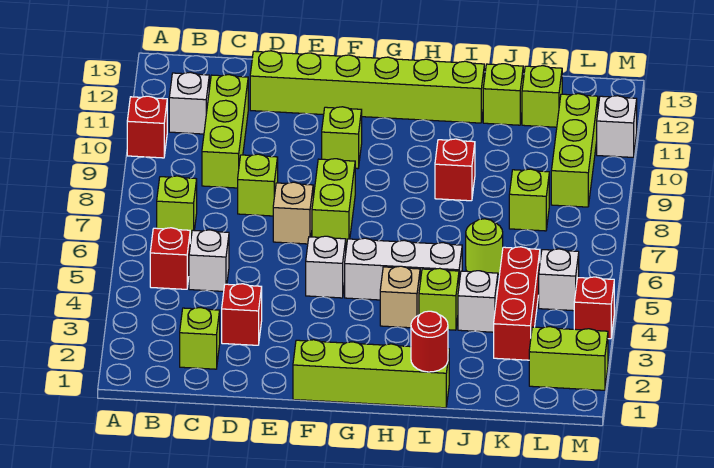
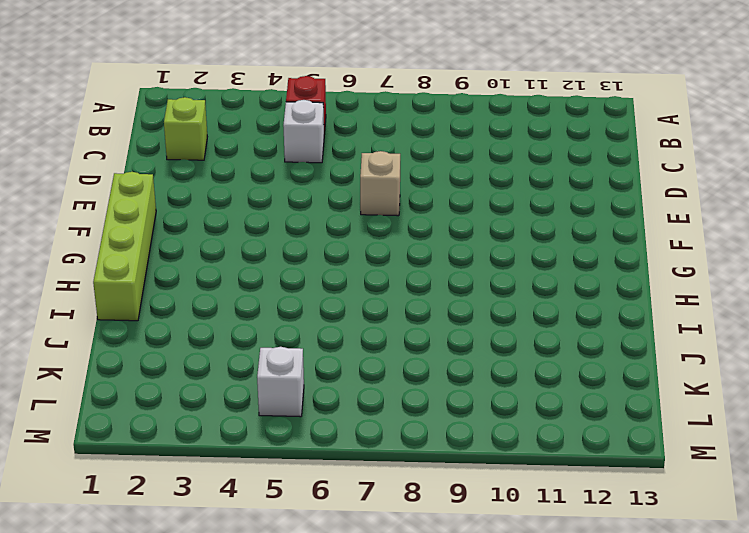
none -> red brick A10 level 1
none -> lime brick B7 level 1
none -> white brick B11 level 1
none -> lime brick C9:C11 level 1

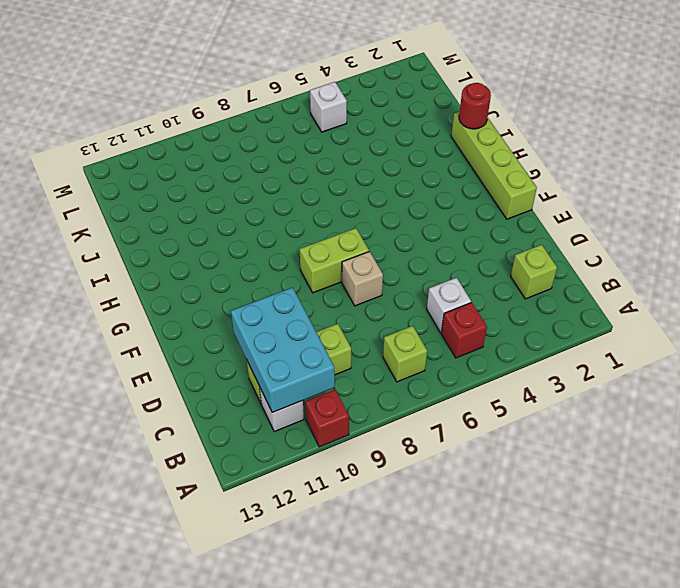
cyan brick B10:D11 level 2 -> none
none -> red brick D3 level 1
none -> lime brick D8 level 1
none -> lime brick D12:I12 level 1
none -> white brick F5 level 1

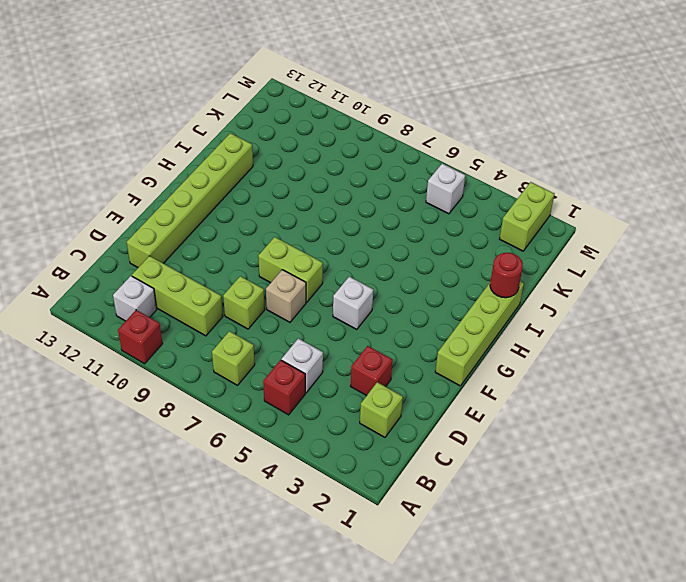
none -> lime brick F10 level 1
none -> white brick G5:I5 level 1
none -> tan brick H4 level 1
none -> lime brick I4 level 1

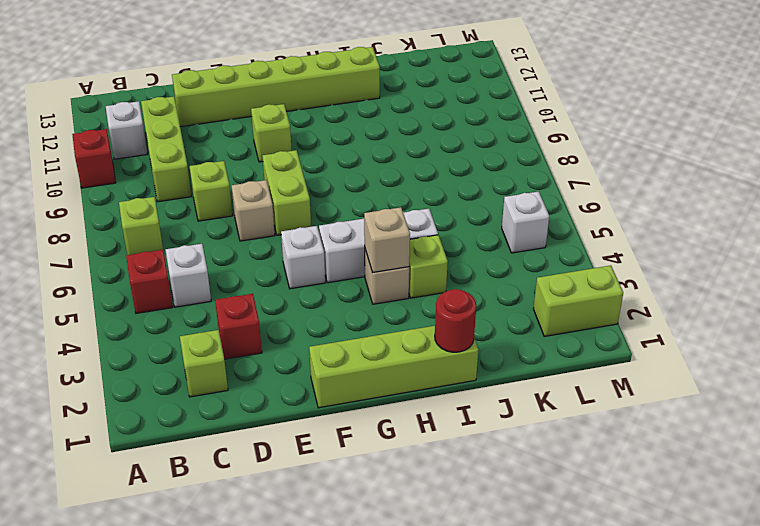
tan brick H4 level 2 -> none
none -> red brick I9 level 1
none -> white brick J4 level 1
none -> lime round brick J6 level 1
none -> lime brick J12 level 1

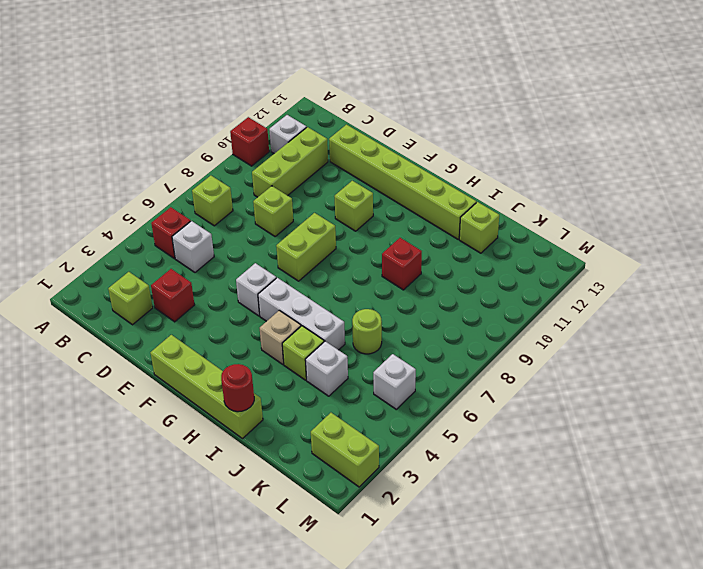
none -> tan brick E7 level 1
none -> red brick K3:K5 level 1
none -> lime brick K8 level 1
none -> lime brick K12 level 1

